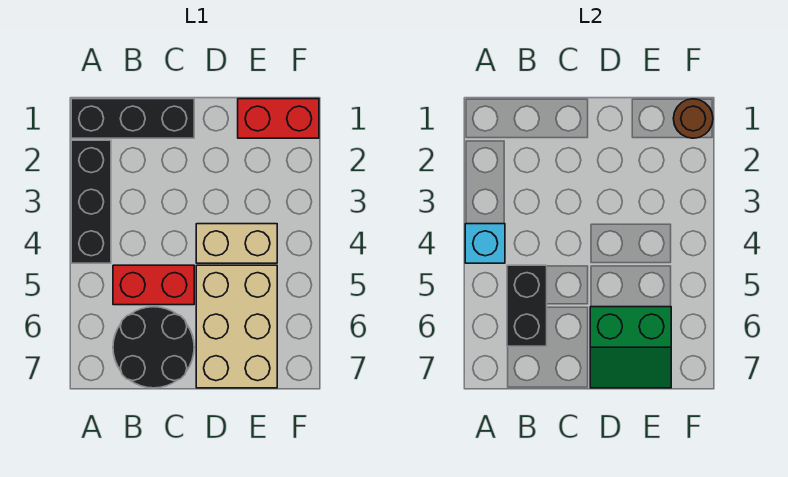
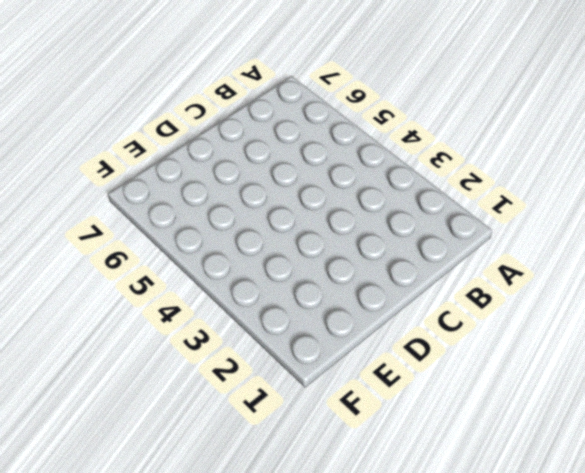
none -> black brick A1:C1 level 1
none -> black brick A2:A4 level 1

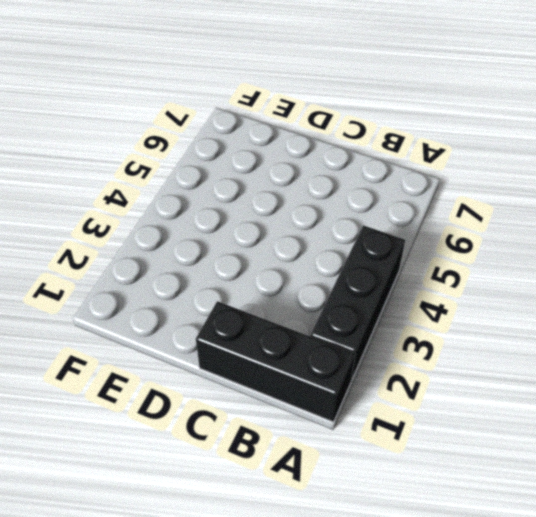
none -> red brick B5:C5 level 1
none -> black round brick B6:C7 level 1

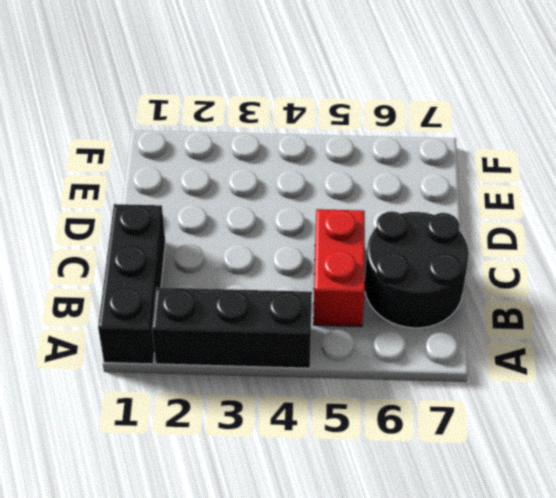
none -> tan brick D4:E4 level 1
none -> tan brick D5:E7 level 1

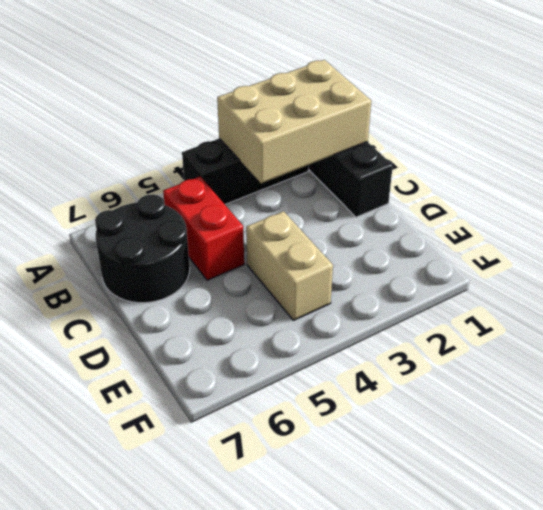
tan brick A1:B3 level 2 -> tan brick D5:E7 level 1
none -> red brick E1:F1 level 1
none -> cyan brick A4 level 2

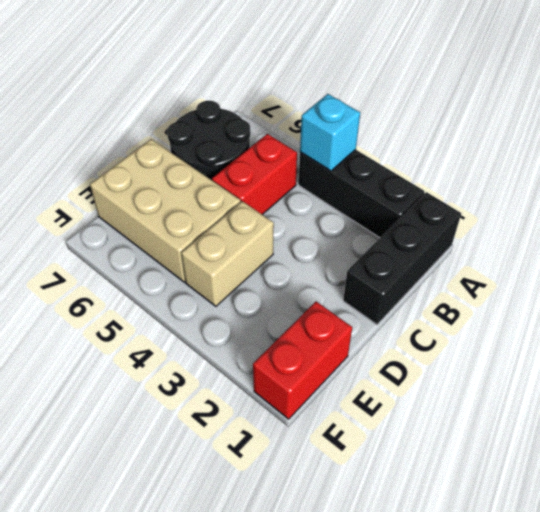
none -> black brick B5:B6 level 2
none -> green slope D6:E7 level 2 top 6

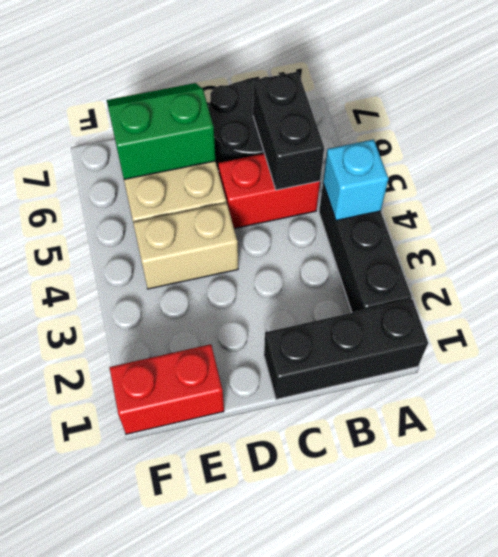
none -> brown round brick F1 level 2

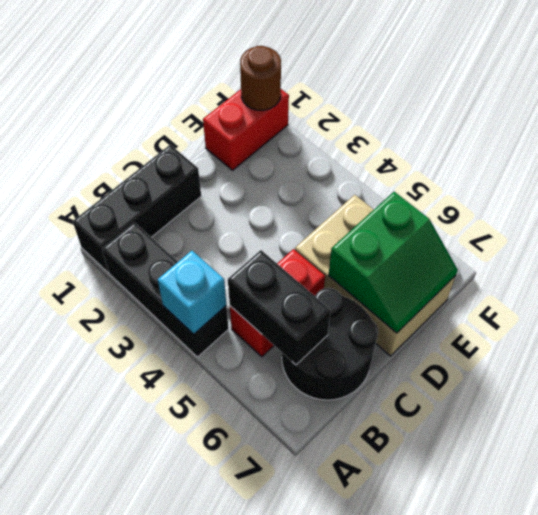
none -> tan brick D4:E4 level 1

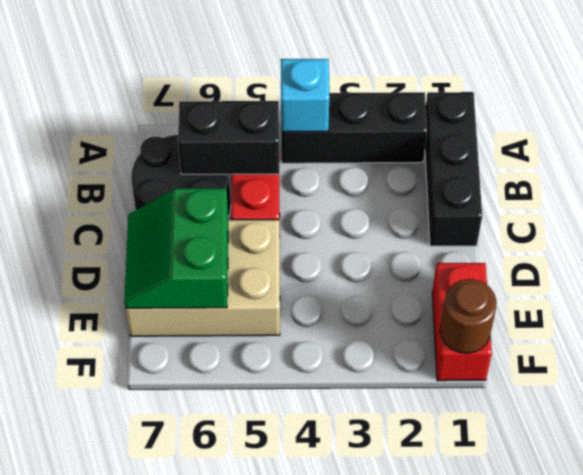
none -> tan brick D4:E4 level 1

